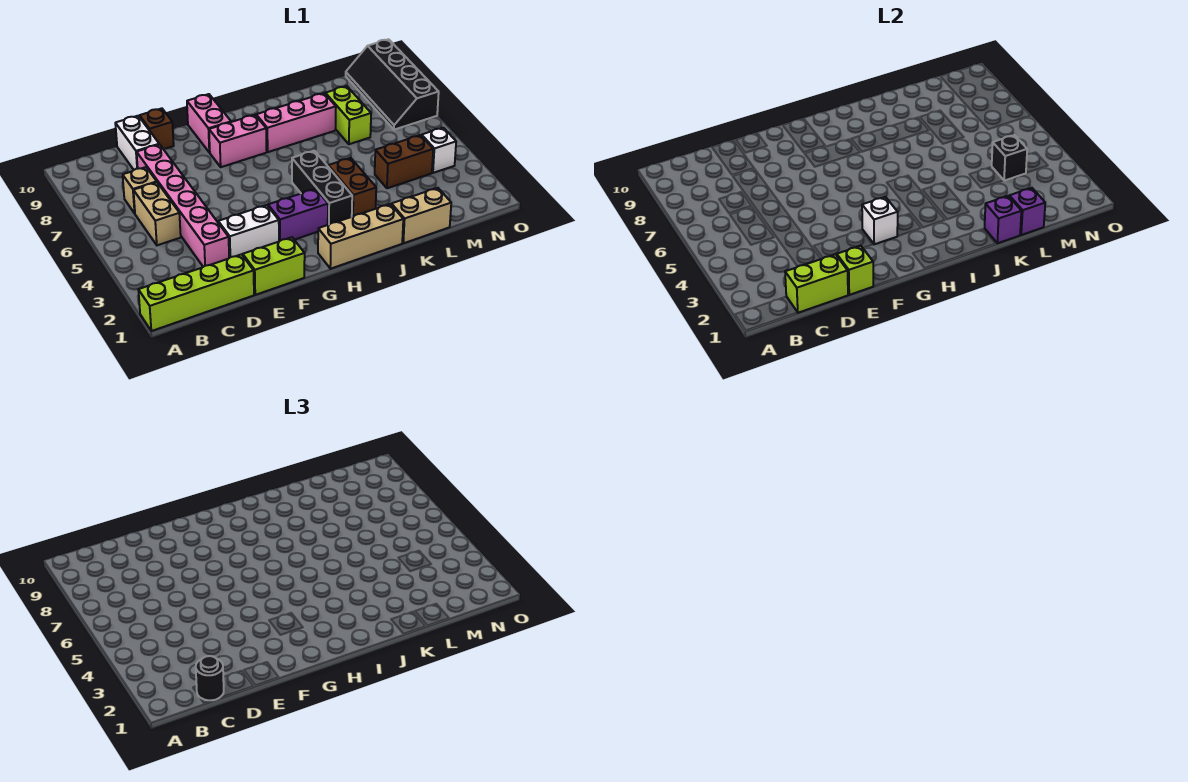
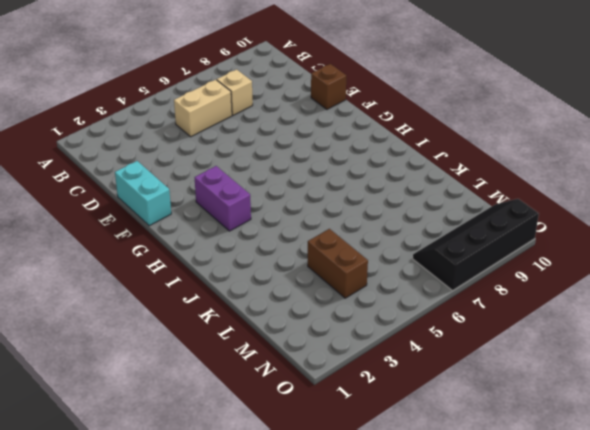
cyan brick E1:F1 level 1 -> lime brick E1:F1 level 1
none -> lime brick A1:D1 level 1
none -> pink brick D3:D8 level 1
none -> white brick D9:D10 level 1

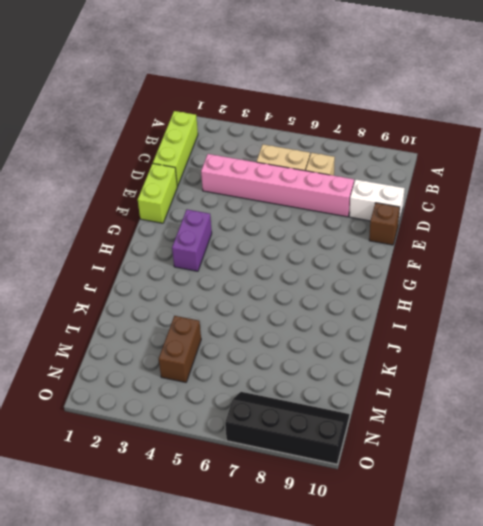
lime brick B1:D1 level 1 -> lime brick A1:D1 level 1
none -> white brick E3:F3 level 1
none -> pink brick G8:H8 level 1
none -> pink brick G9:G10 level 1

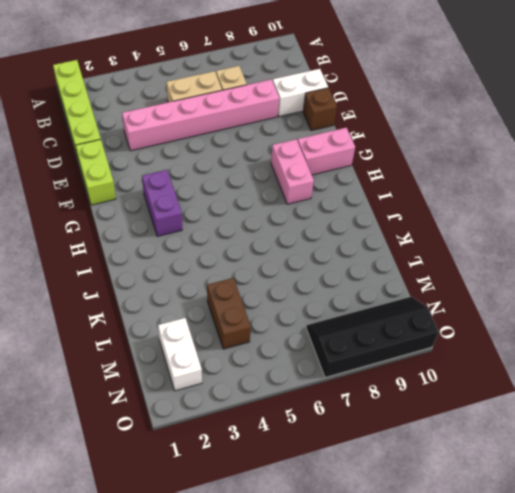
white brick M2:N2 level 1 -> white brick E3:F3 level 1
none -> tan brick H1:J1 level 1
none -> black brick I3:I5 level 1
none -> pink brick I8:K8 level 1

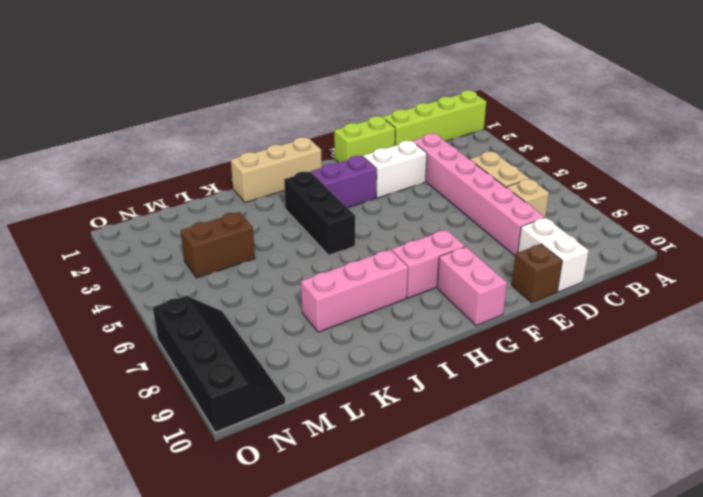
none -> brown brick J3:J4 level 1
none -> tan brick K1:L1 level 1
none -> lime brick L7:L8 level 1

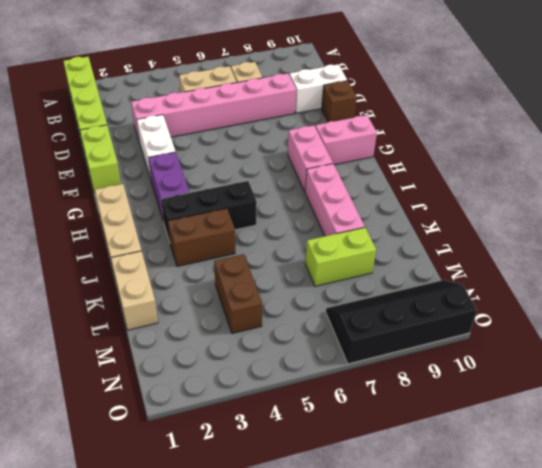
none -> white brick N4 level 1
none -> lime brick C1:D1 level 2
none -> lime brick E1 level 2

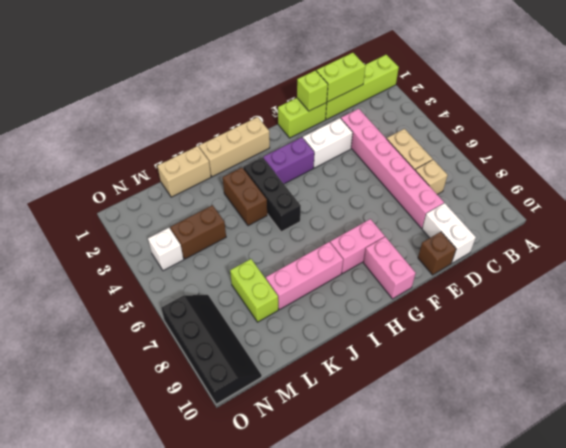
none -> white brick G3 level 2
none -> purple brick K1 level 2
none -> purple brick L1 level 2

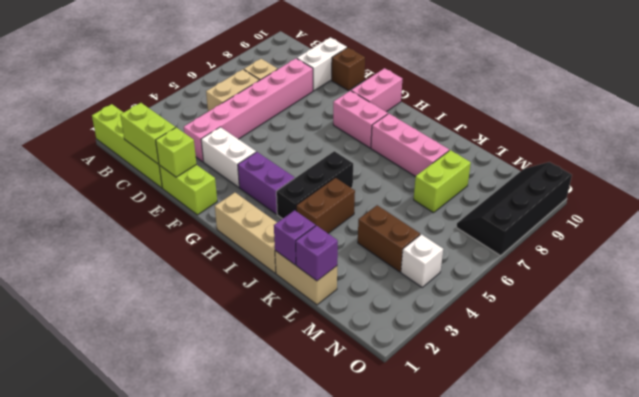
none -> white brick G3 level 2
none -> black brick M4 level 2
none -> black round brick C1 level 3

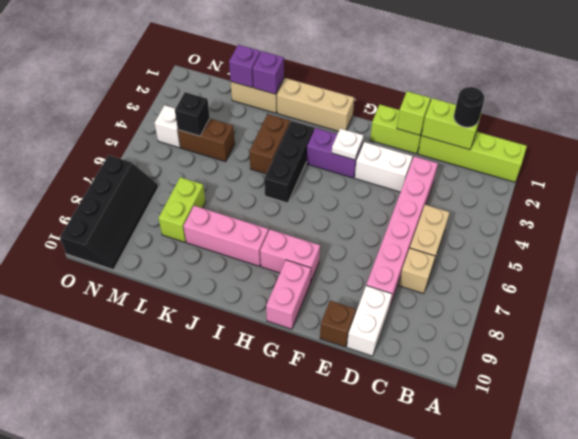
white plate G3 level 2 -> white brick G3 level 2

